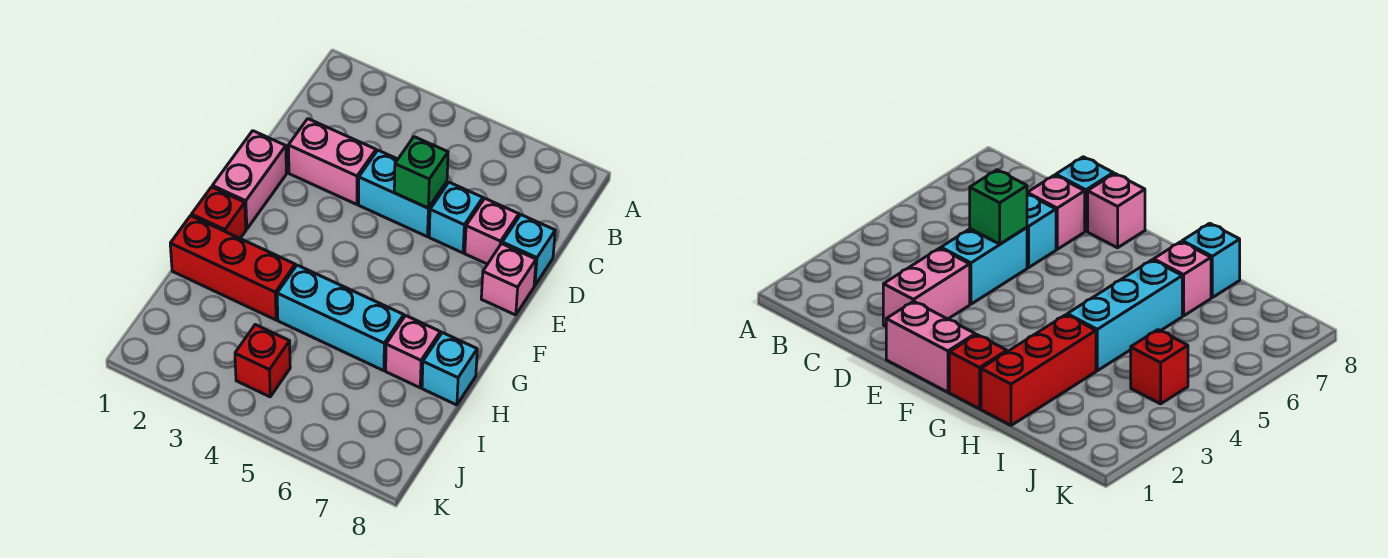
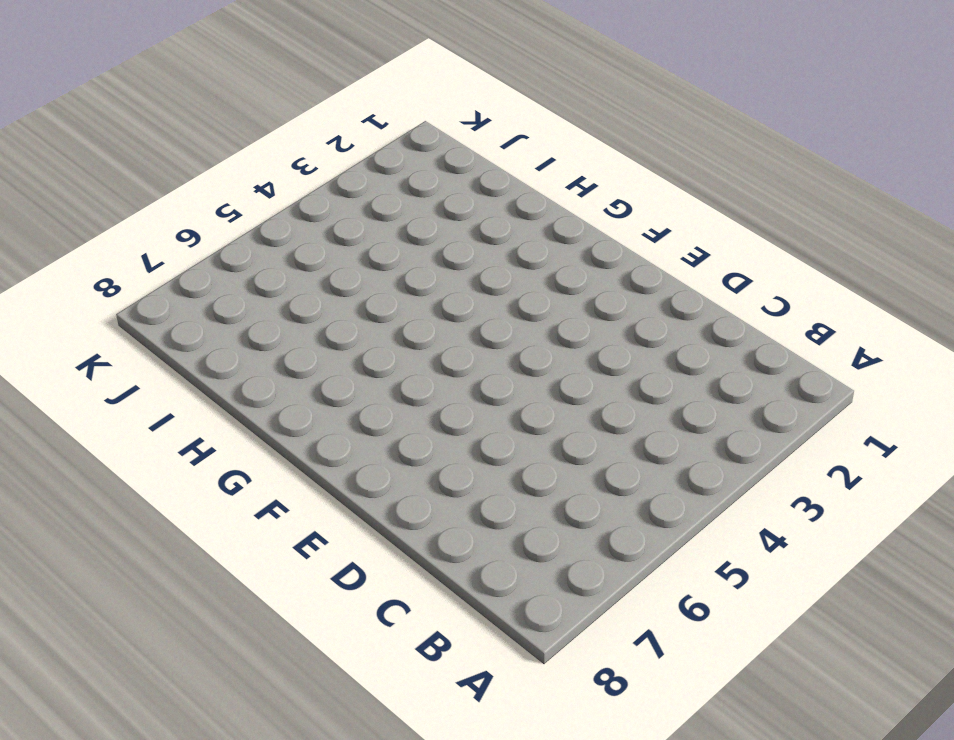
none -> pink brick D2:D3 level 1
none -> cyan brick D4:D5 level 1
none -> cyan brick D6 level 1

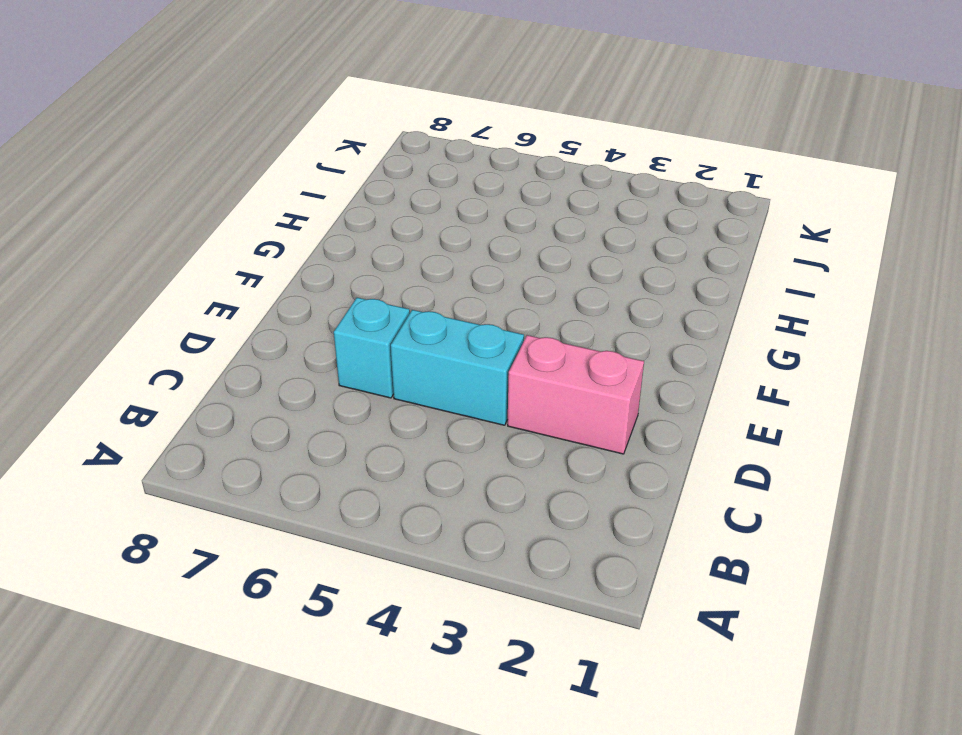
none -> pink brick D7 level 1
none -> cyan brick D8 level 1
none -> pink brick E1:F1 level 1

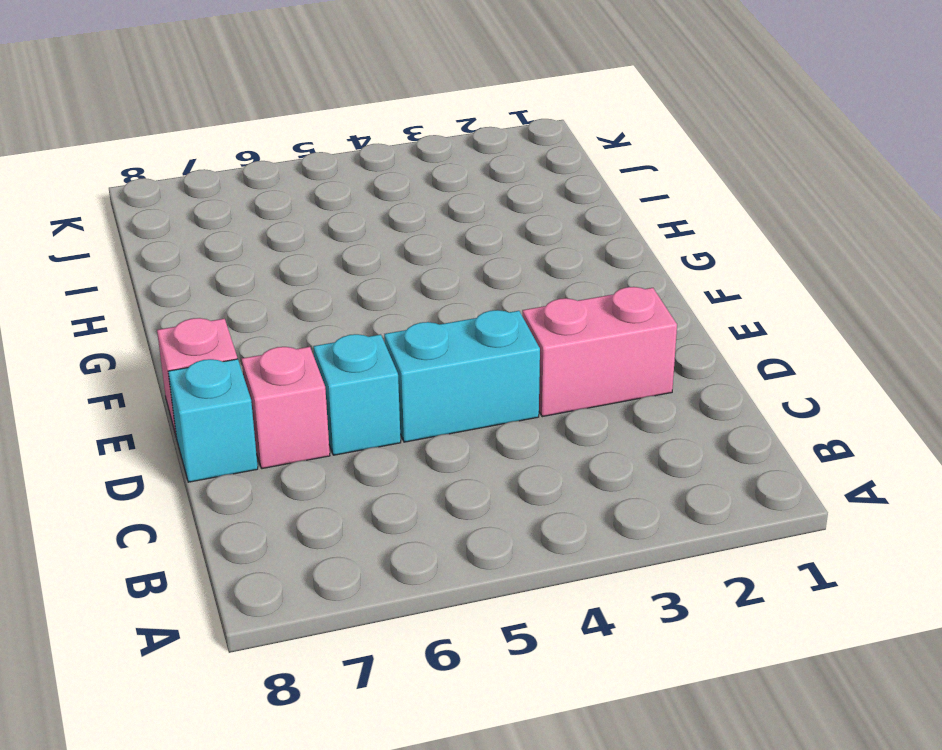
none -> pink brick E1:F1 level 1
none -> red brick G1 level 1
none -> red brick H1:H3 level 1

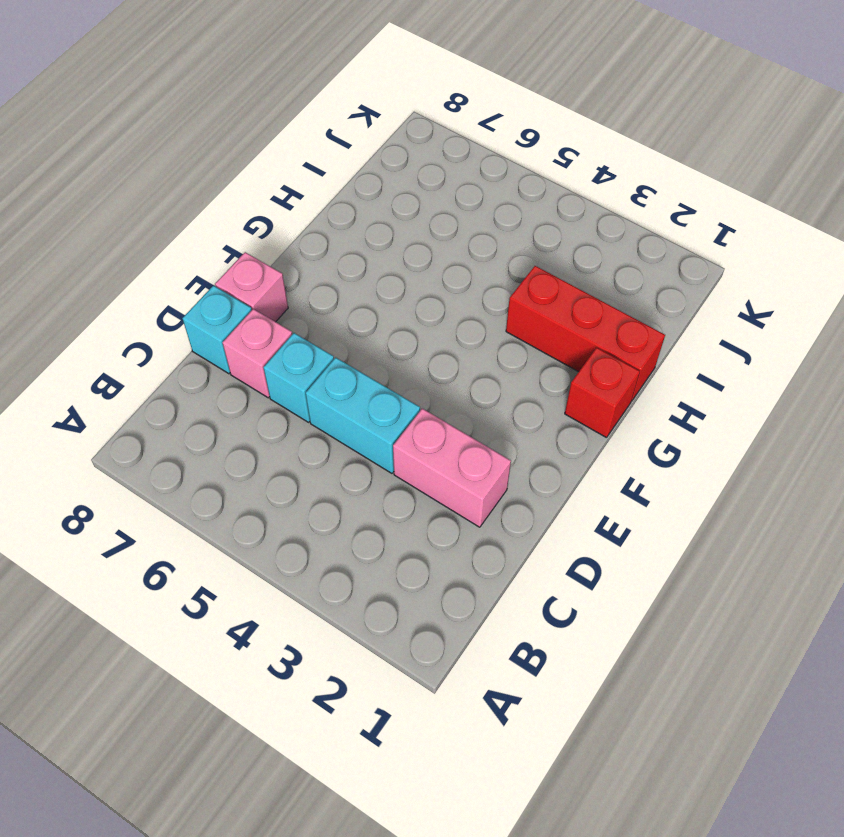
none -> pink brick E1:F1 level 1
none -> cyan brick H4:H6 level 1
none -> pink brick H7 level 1

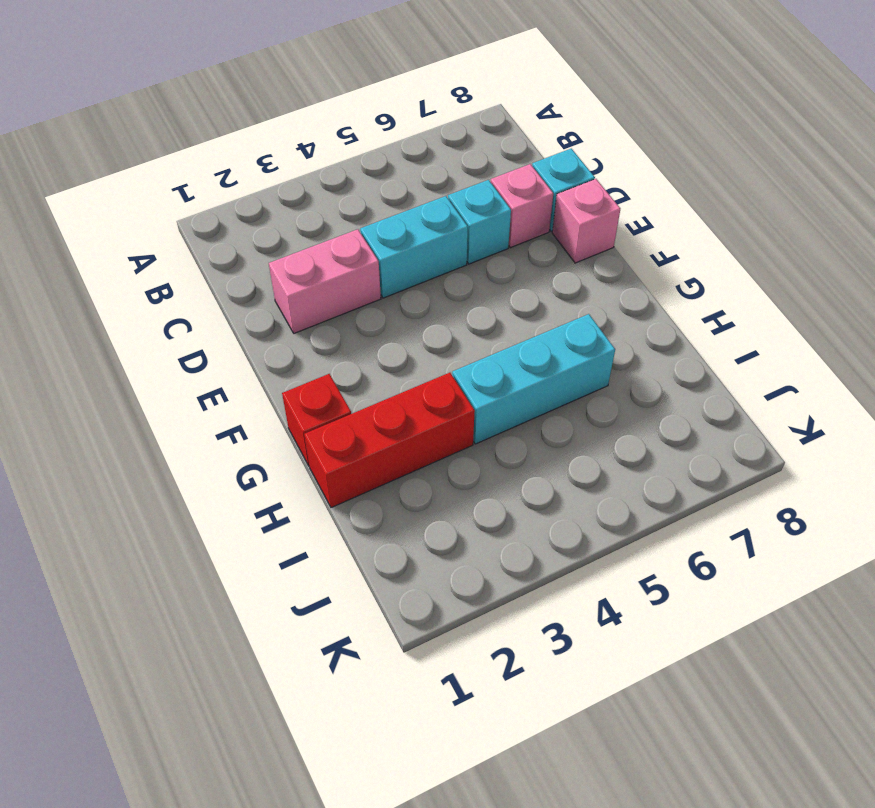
none -> pink brick E1:F1 level 1
none -> pink brick H7 level 1
none -> cyan brick H8 level 1

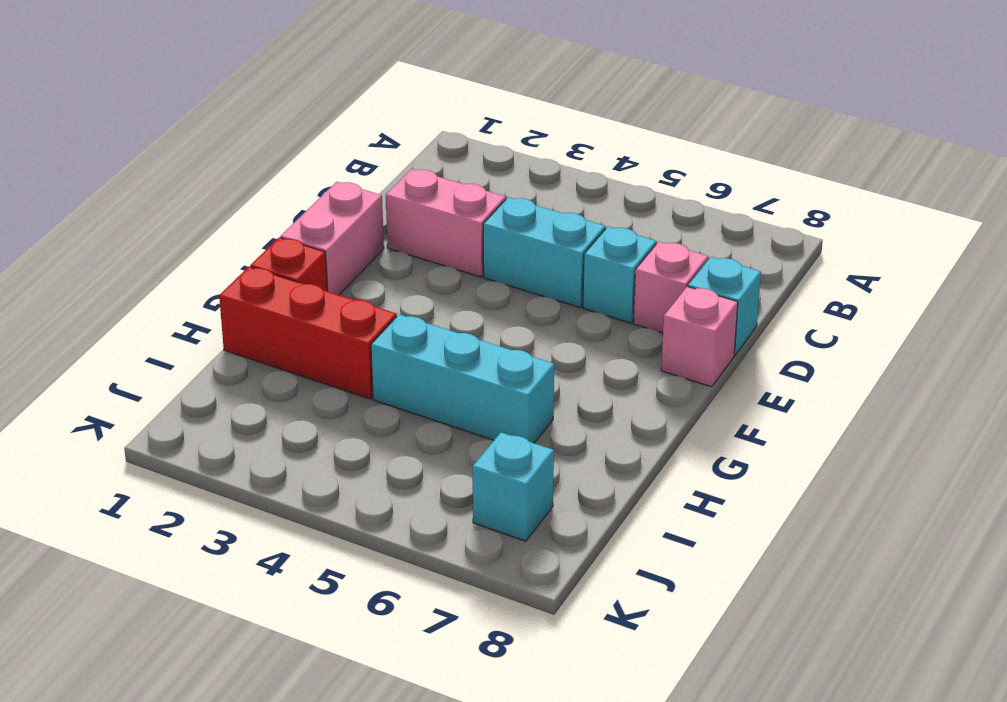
cyan brick J7 level 1 -> cyan brick H8 level 1
none -> pink brick H7 level 1
none -> red brick J4 level 1
none -> green brick D5 level 2

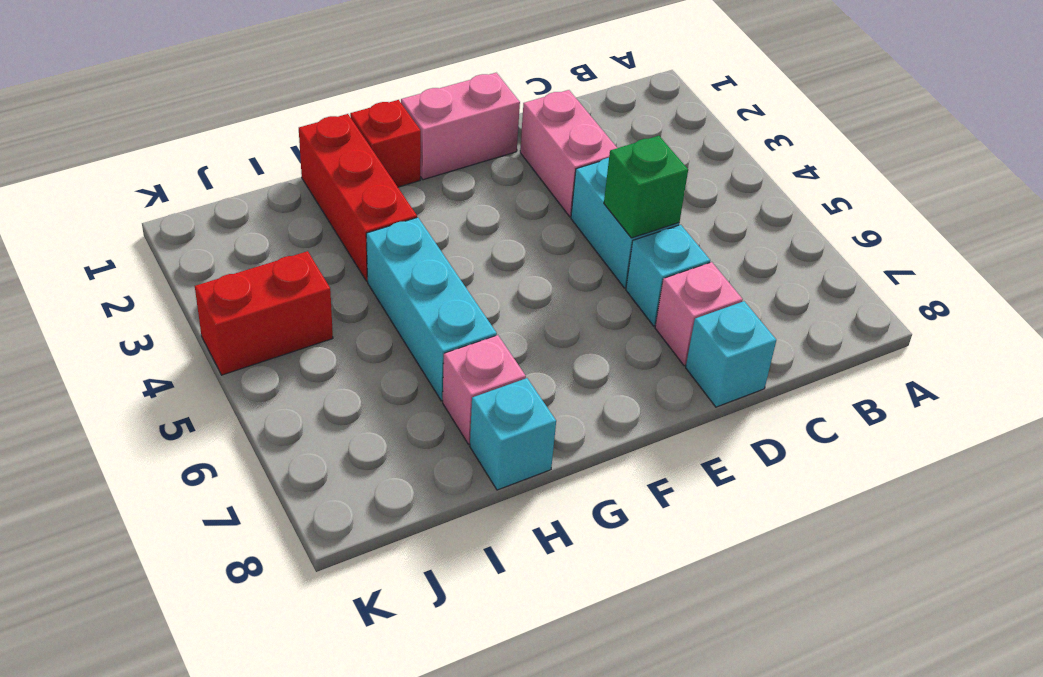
red brick J4:K4 level 1 -> red brick J4 level 1
none -> pink brick E8 level 1

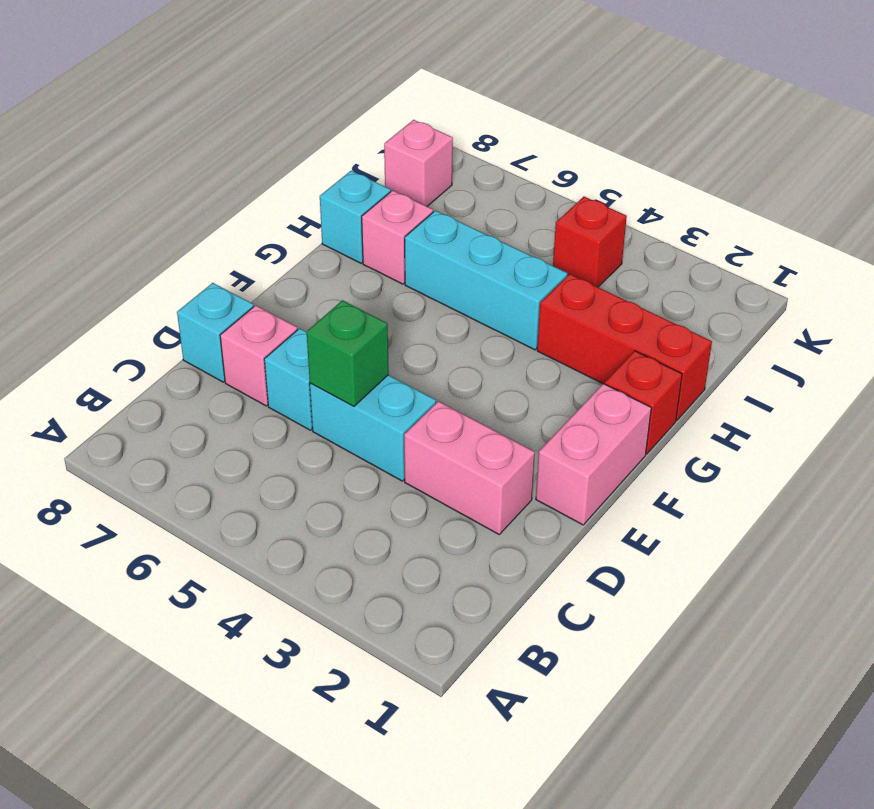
pink brick J8 level 1 -> pink brick E8 level 1

